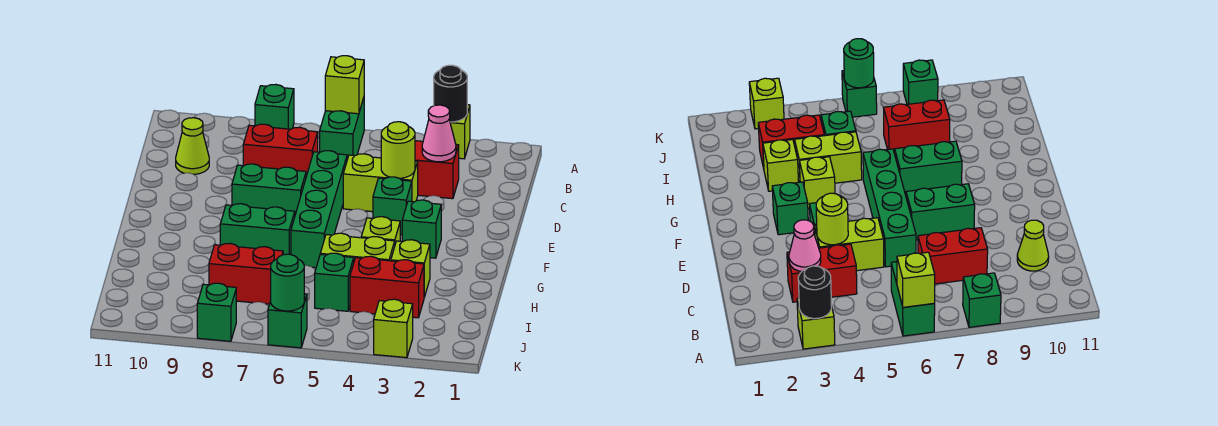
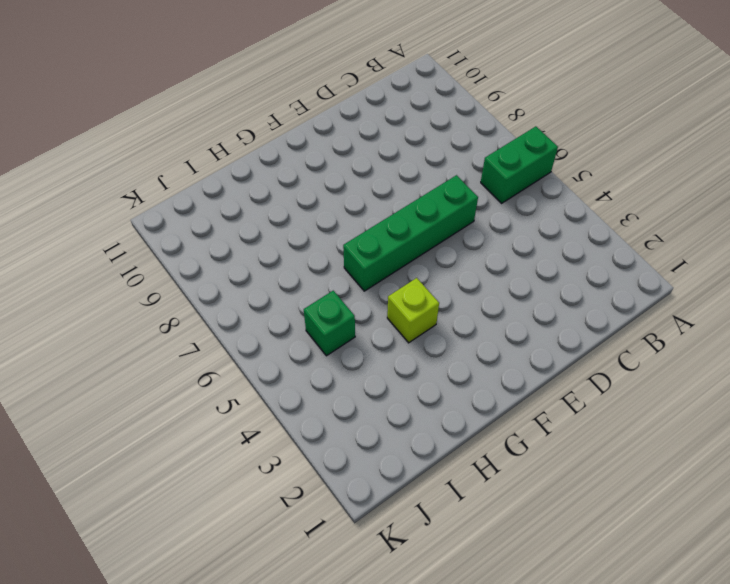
none -> lime brick A3 level 1
none -> green brick A8 level 1
none -> red brick C3:C4 level 1

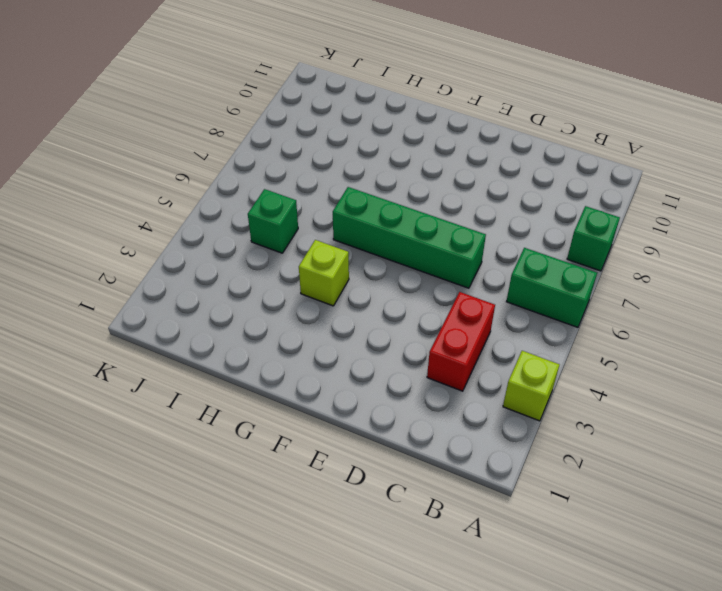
none -> red brick C7:C8 level 1
none -> lime cone C10 level 1
none -> lime brick D4:D5 level 1

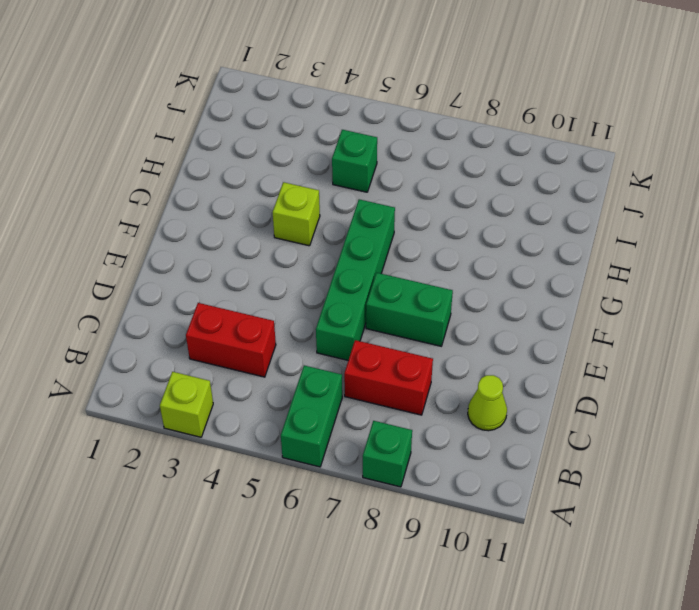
none -> lime brick D4:D5 level 1
none -> green brick E4 level 1
none -> green brick F3 level 1

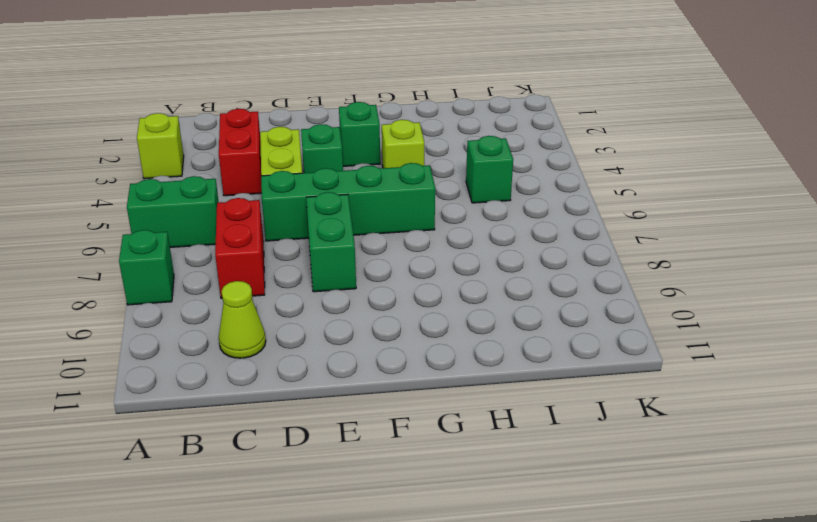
none -> green brick G7:G8 level 1
none -> lime brick H3 level 1
none -> lime brick H4:H5 level 1

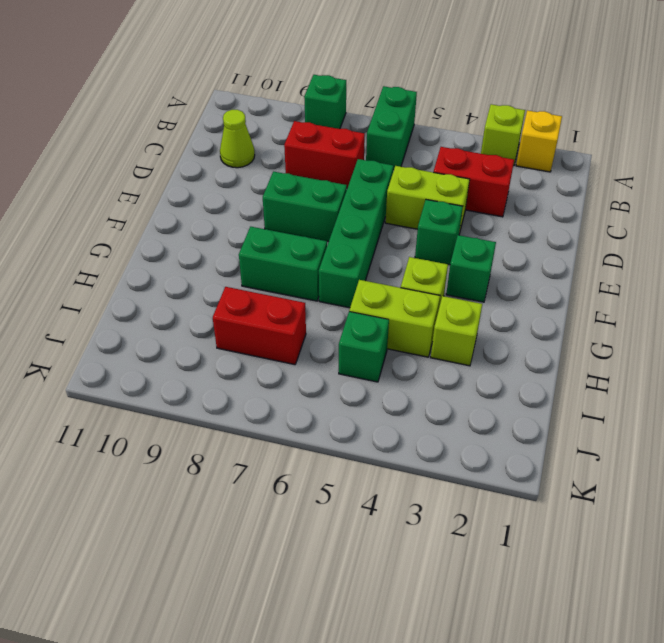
yellow brick A2 level 1 -> none
none -> red brick I3:I4 level 1
none -> lime brick K3 level 1
none -> green brick K6 level 1

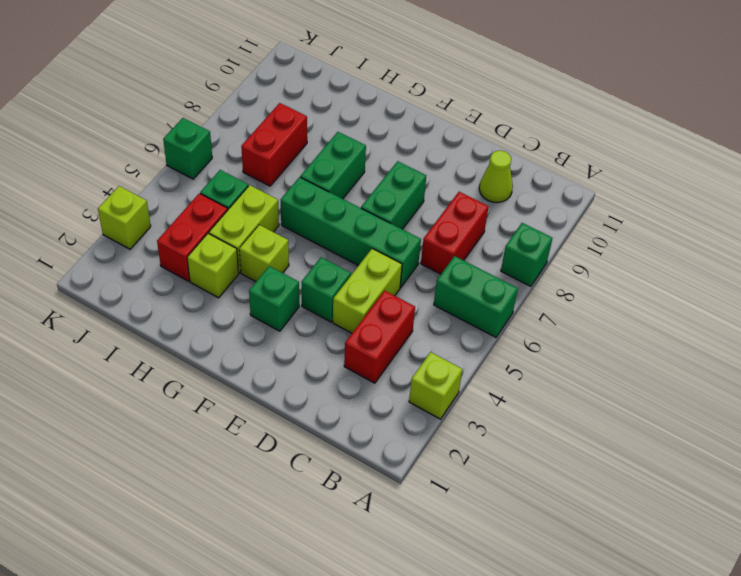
none -> green brick K8 level 1
none -> black round brick A3 level 2
none -> lime brick A6 level 2

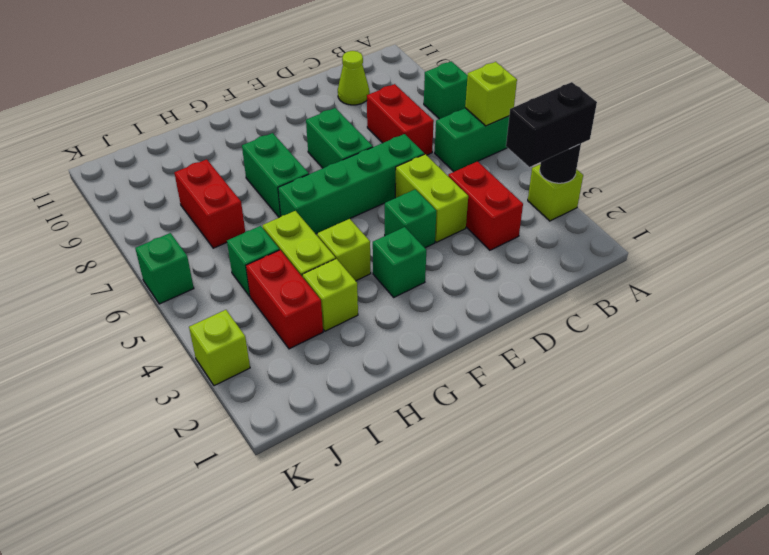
black brick A3:B3 level 3 -> none
none -> green brick K8 level 1
none -> pink cone C3 level 2
none -> lime round brick D4 level 2

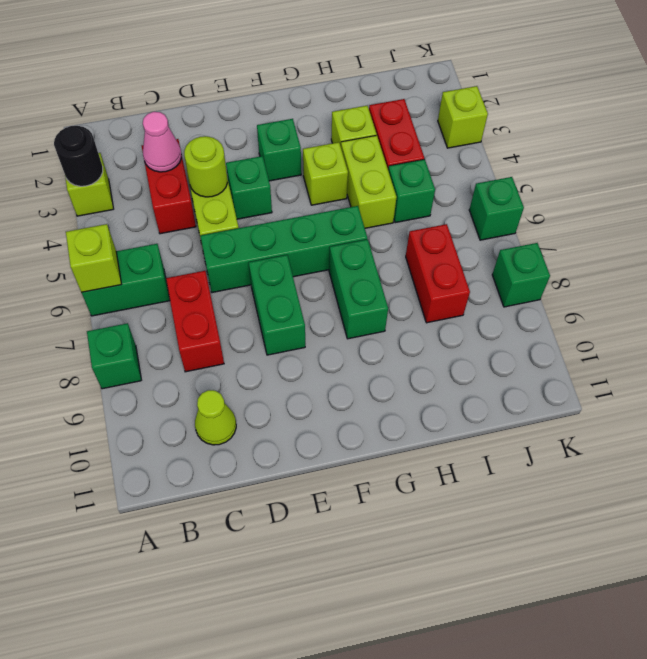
none -> green round brick K6 level 2

